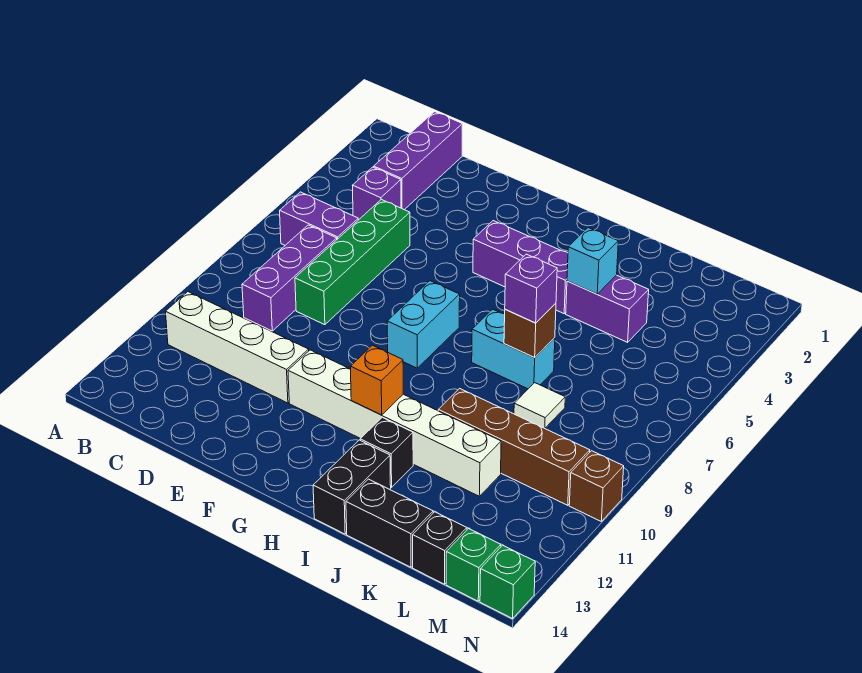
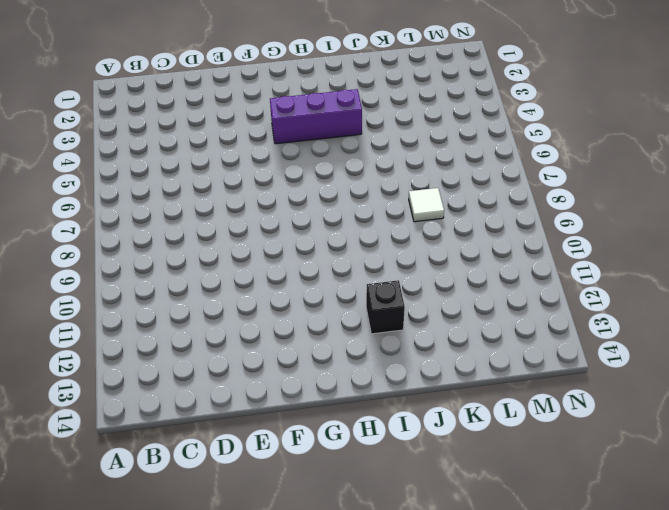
none -> purple brick B6:C6 level 1
none -> white brick B11:E11 level 1
none -> purple brick C1:C3 level 1

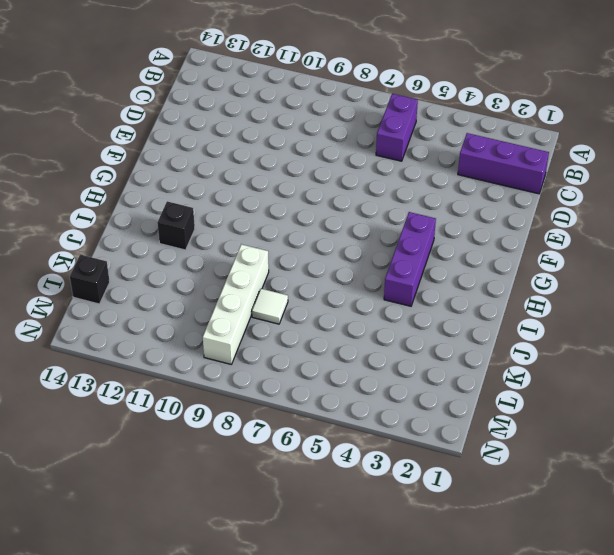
white brick J9:M9 level 1 -> white brick B11:E11 level 1
none -> purple brick C4 level 1
none -> purple brick C7:C9 level 1
none -> green brick D5:D8 level 1

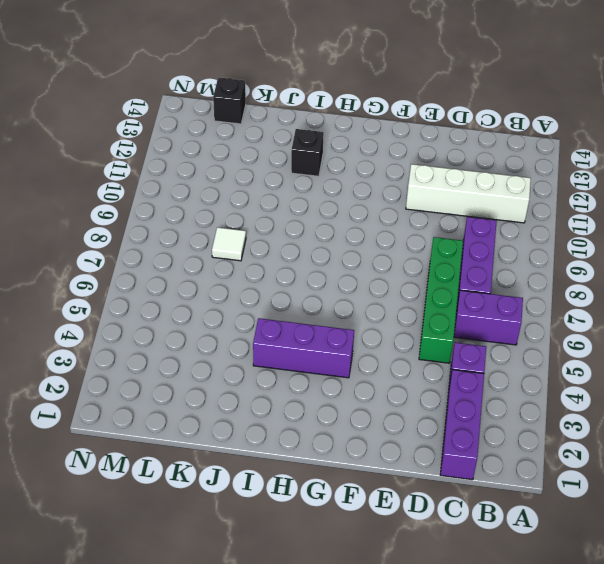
none -> white brick F11:K11 level 1
none -> cyan brick G7:G8 level 1
none -> cyan brick I7:J7 level 1

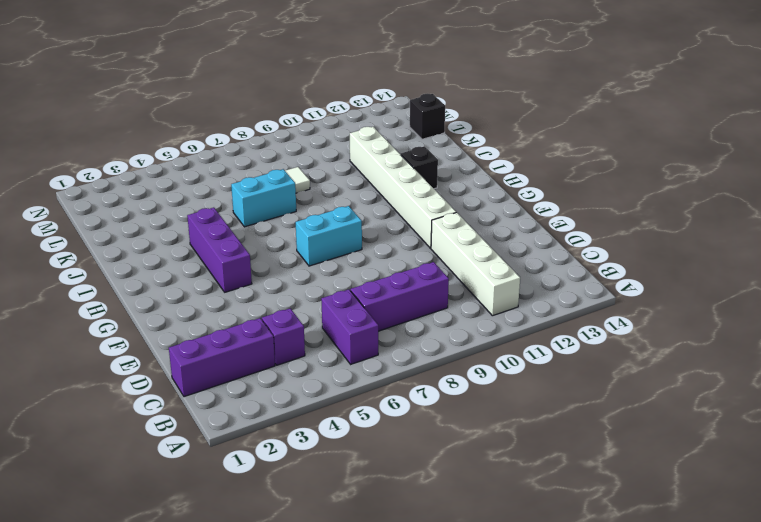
cyan brick J6:J7 level 1 -> cyan brick I7:J7 level 1
none -> green brick D5:D8 level 1
none -> black brick I13:I14 level 1
none -> purple brick J4:K4 level 1

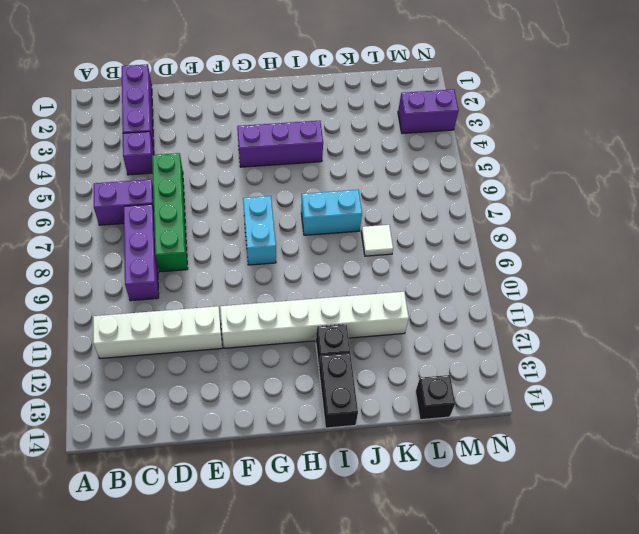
purple brick M3:N3 level 1 -> purple brick J4:K4 level 1
none -> brown brick J10:M10 level 1
none -> black brick J14:K14 level 1
none -> green brick M14 level 1

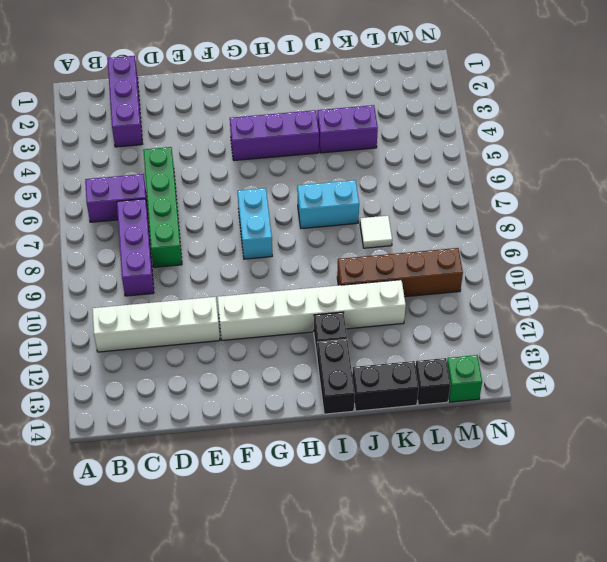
none -> purple brick C4 level 1
none -> brown brick N10 level 1
none -> green brick N14 level 1

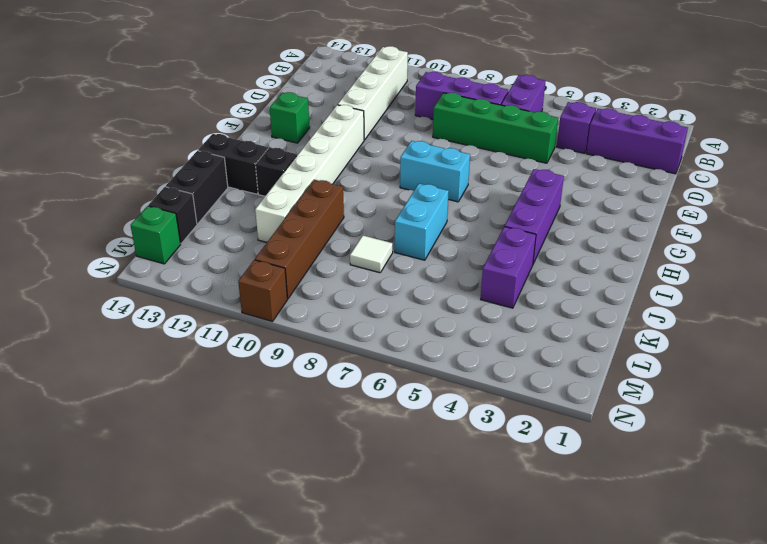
green brick F13 level 1 -> green brick N14 level 1
none -> orange brick H11 level 2
none -> cyan brick J4 level 2
none -> brown brick J7 level 2

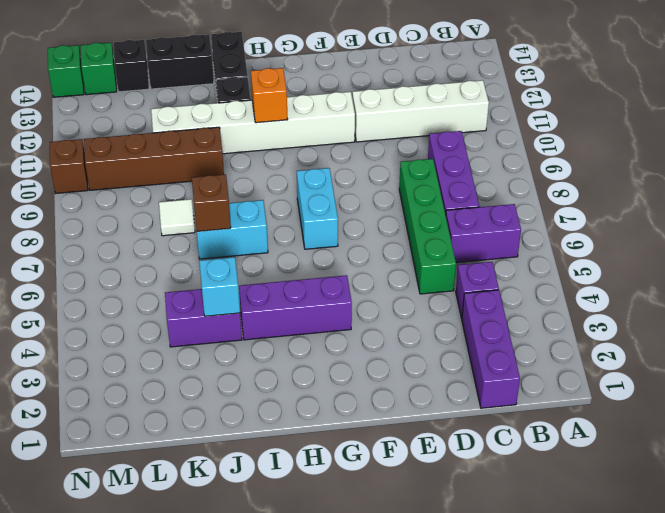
none -> purple brick J7 level 3

